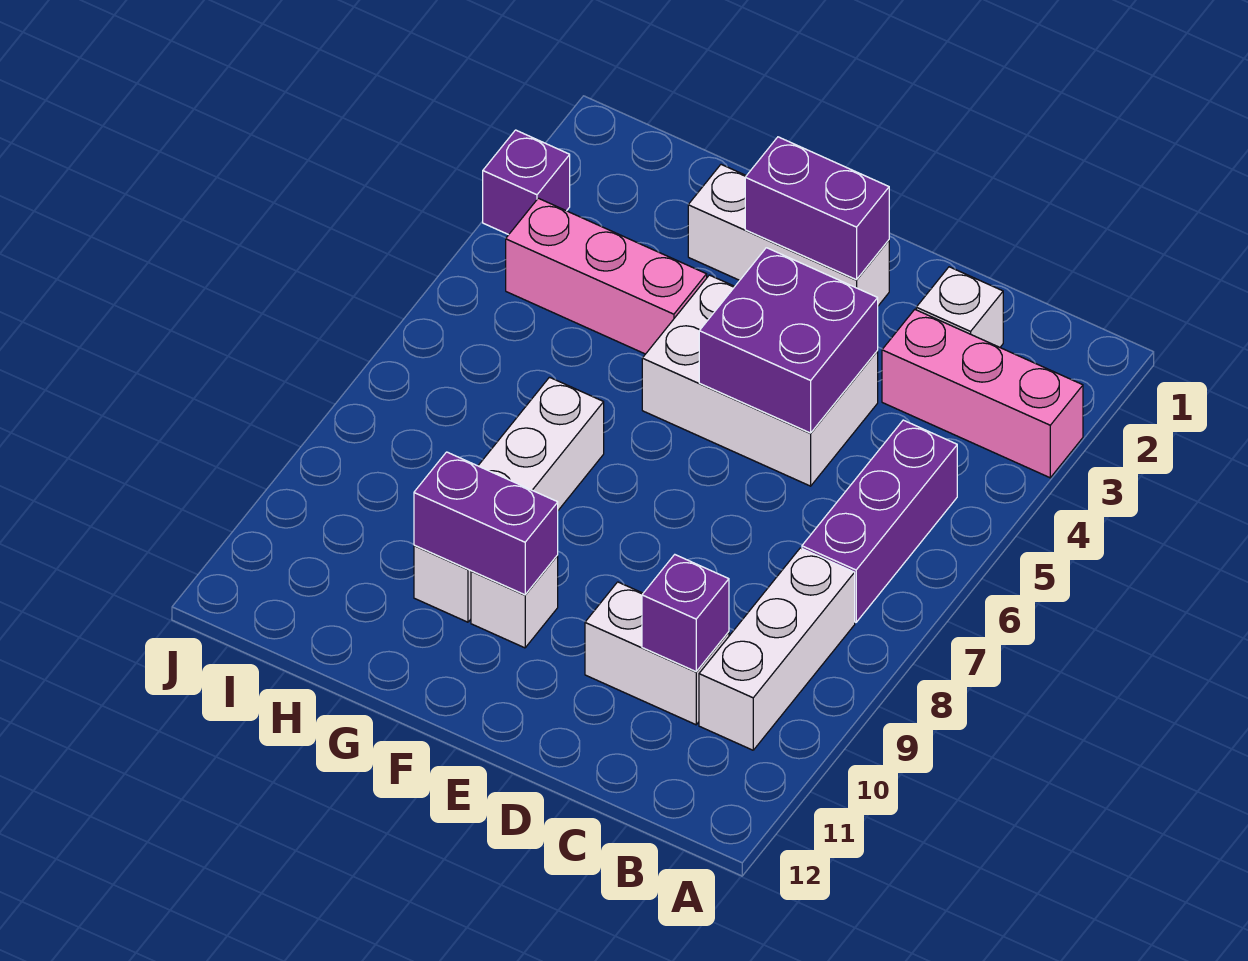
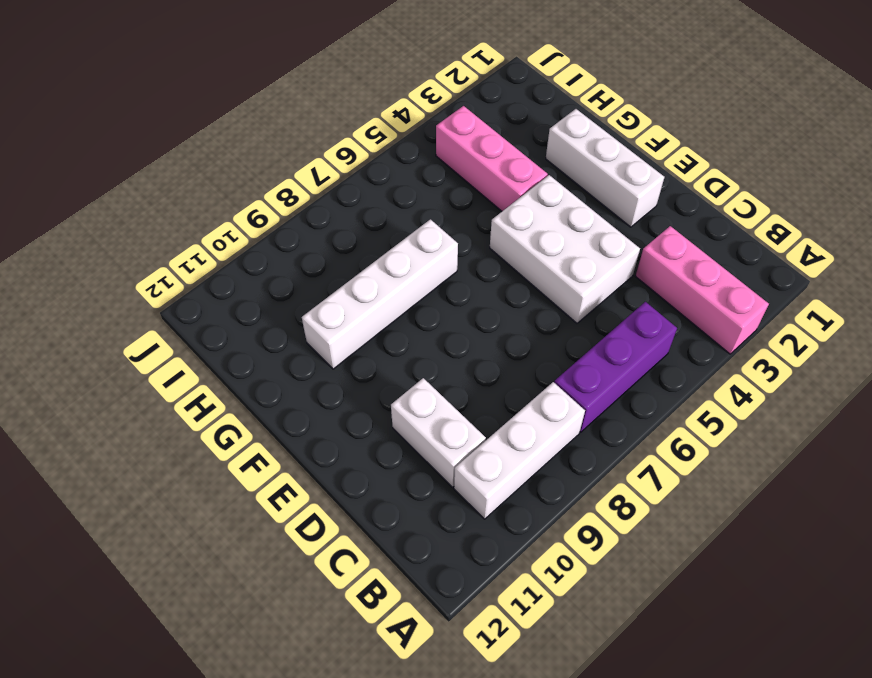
none -> white brick C2 level 1
none -> white brick F10 level 1
none -> purple brick J3 level 1

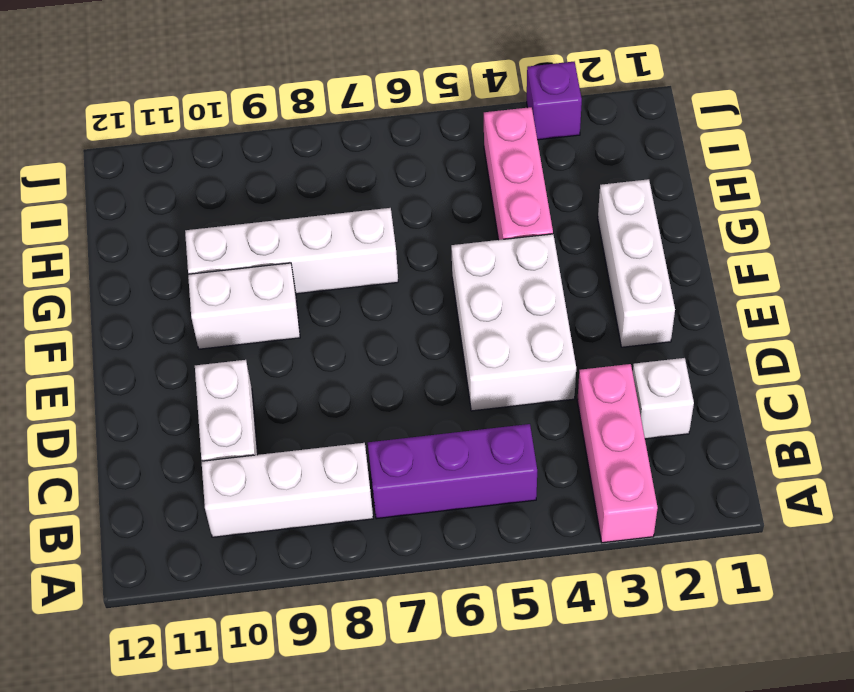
white brick F9:F10 level 1 -> white brick F10 level 1
none -> purple brick C10 level 2
none -> purple brick D4:E5 level 2
none -> purple brick E2:F2 level 2

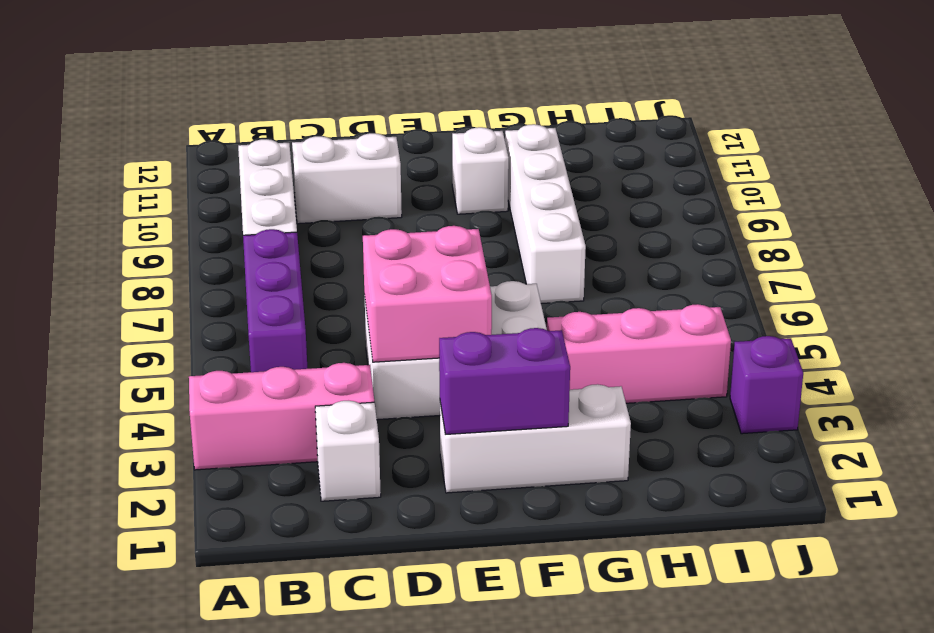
pink brick D4:E5 level 2 -> purple brick D4:E5 level 2
none -> purple brick C10 level 2
none -> purple brick F10:G10 level 2

